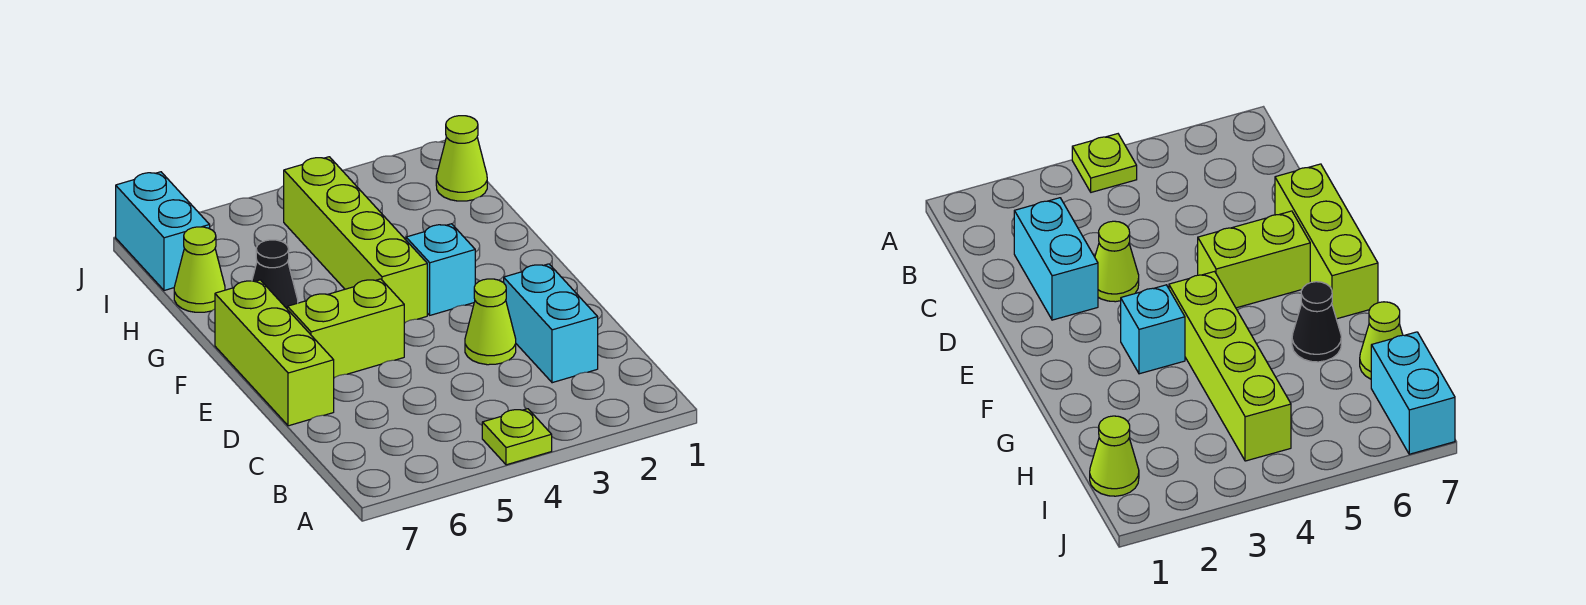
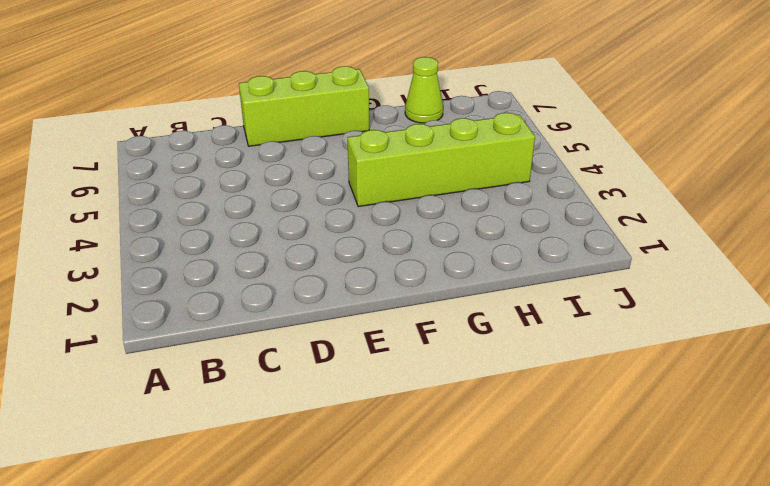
none -> lime plate A4 level 1
none -> cyan brick C2:D2 level 1

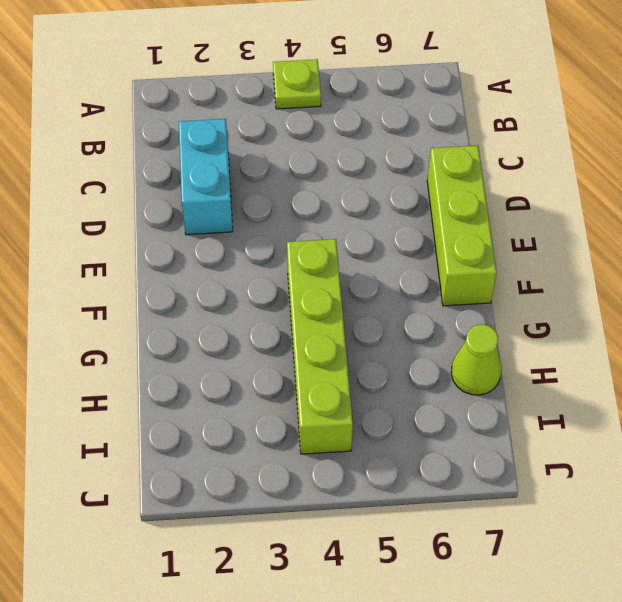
none -> lime cone D3 level 1
none -> lime brick E5:E6 level 1

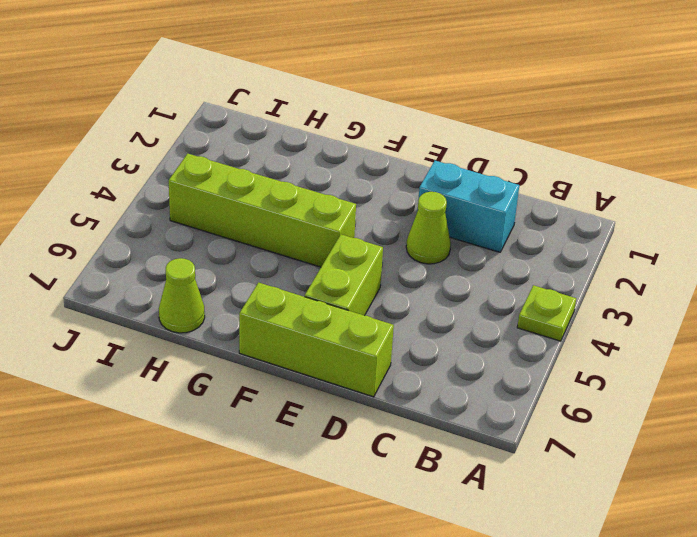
none -> cyan brick F3 level 1
none -> black cone G6 level 1

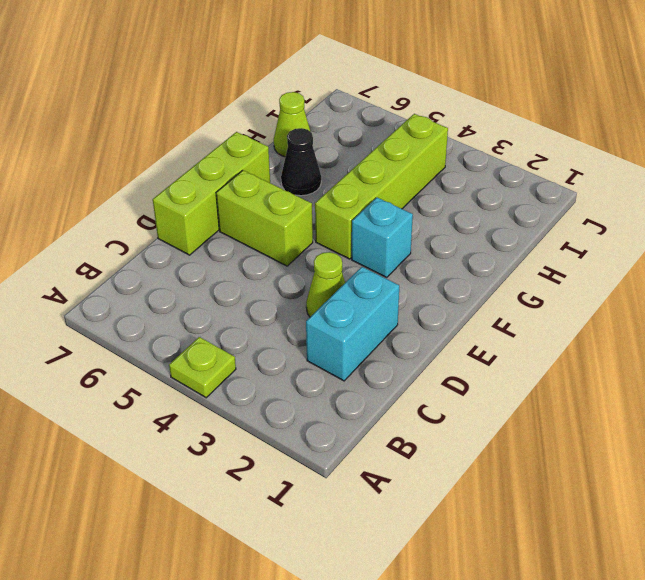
none -> lime cone I1 level 1
none -> cyan brick I7:J7 level 1

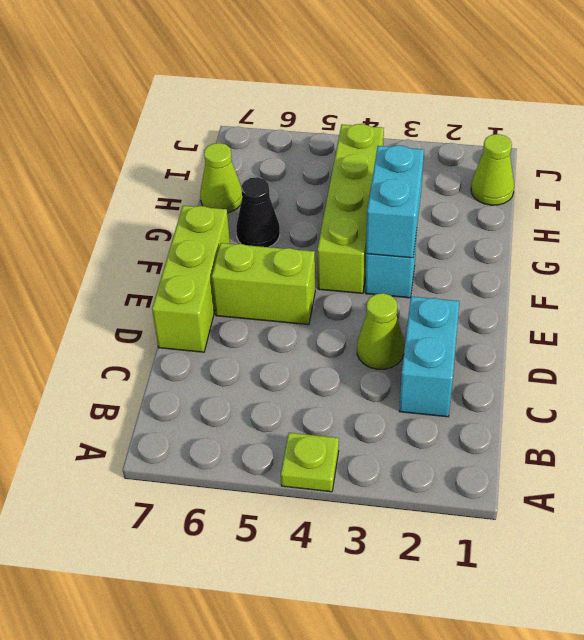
cyan brick F3:G3 level 2 -> cyan brick I7:J7 level 1

